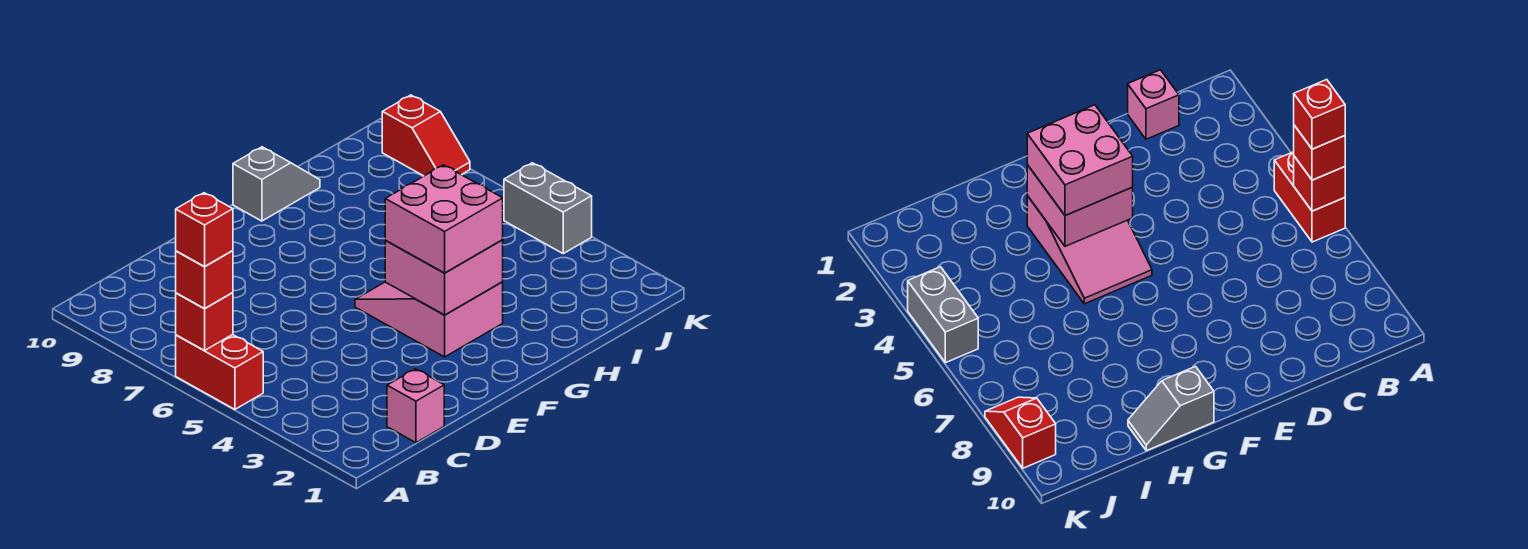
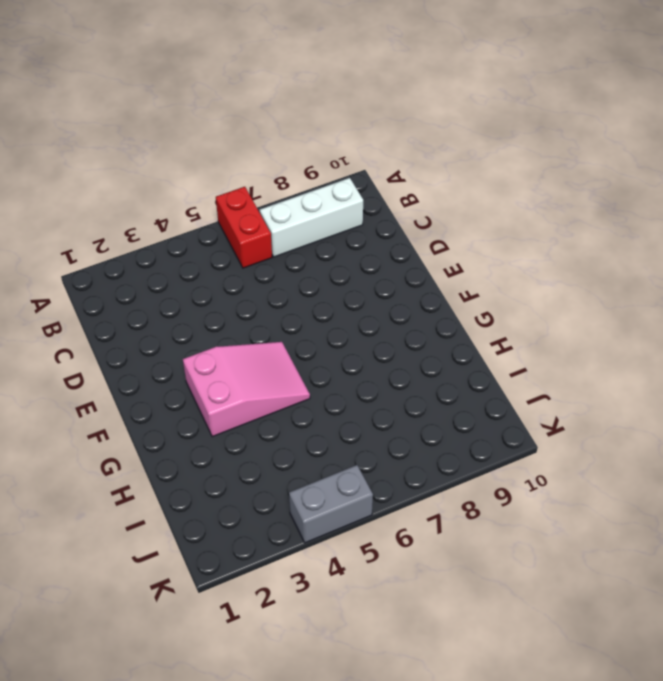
red brick A6:B6 level 1 -> red brick A5:A6 level 1
white brick B7:B9 level 1 -> none
none -> pink brick C1 level 1
none -> grey slope G10:H10 level 1 top G

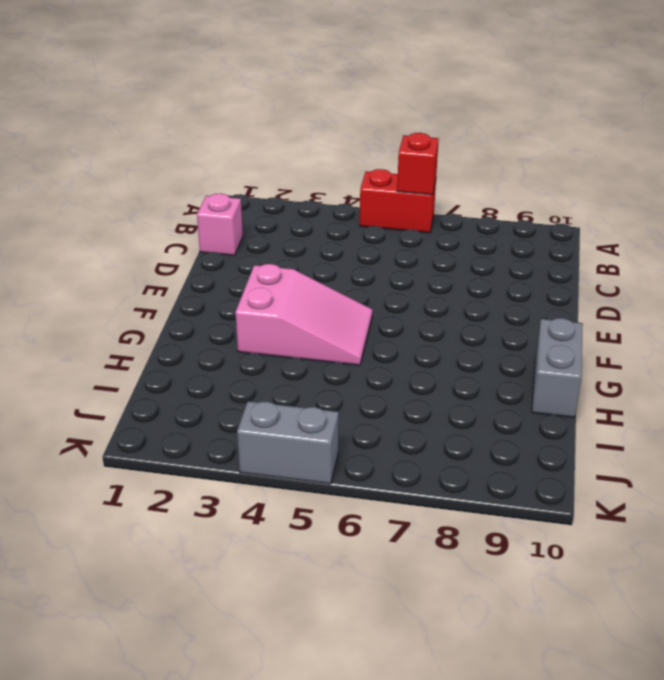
grey brick G10:H10 level 1 -> grey slope G10:H10 level 1 top G
none -> red slope K8:K9 level 1 top 9
none -> pink brick F3:G4 level 2

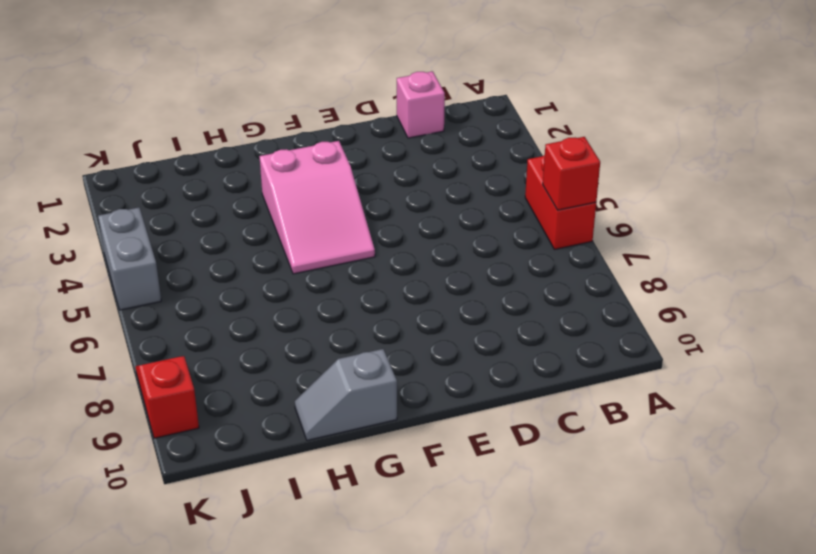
none -> pink brick F3:G4 level 2
none -> red brick A6 level 3

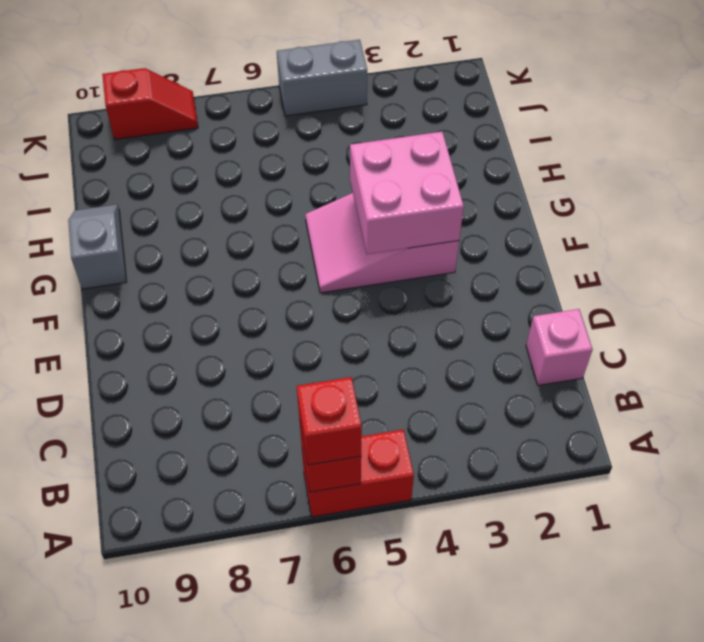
none -> pink brick F3:G4 level 3
none -> red brick A6 level 4

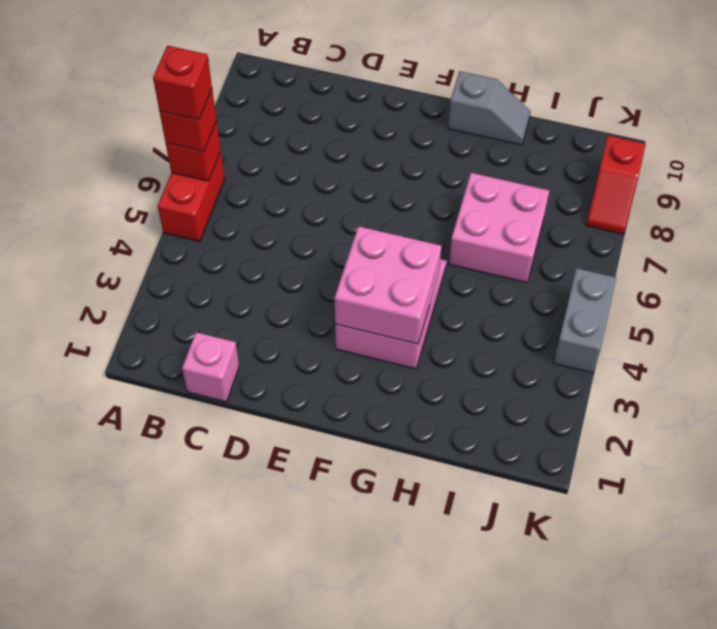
pink brick H6:I7 level 1 -> pink brick F3:G4 level 3

